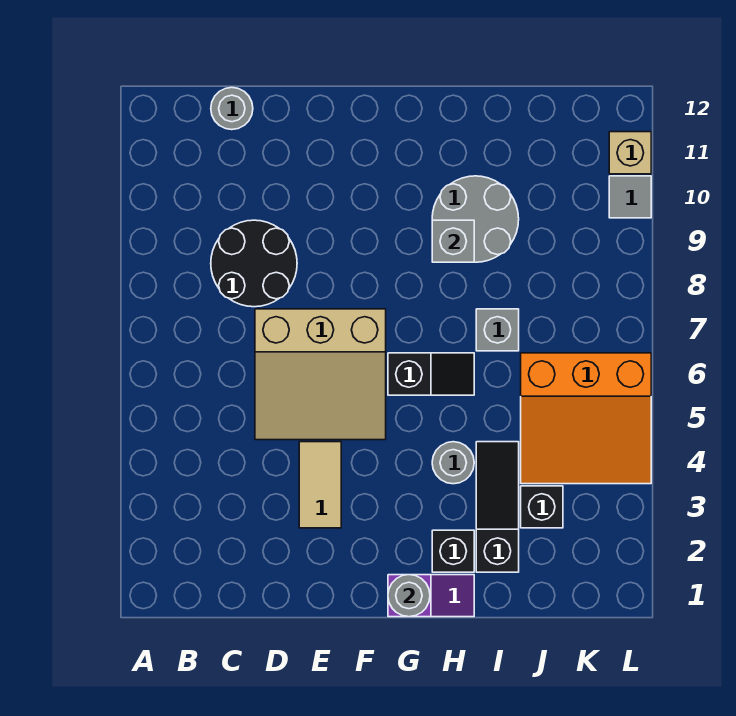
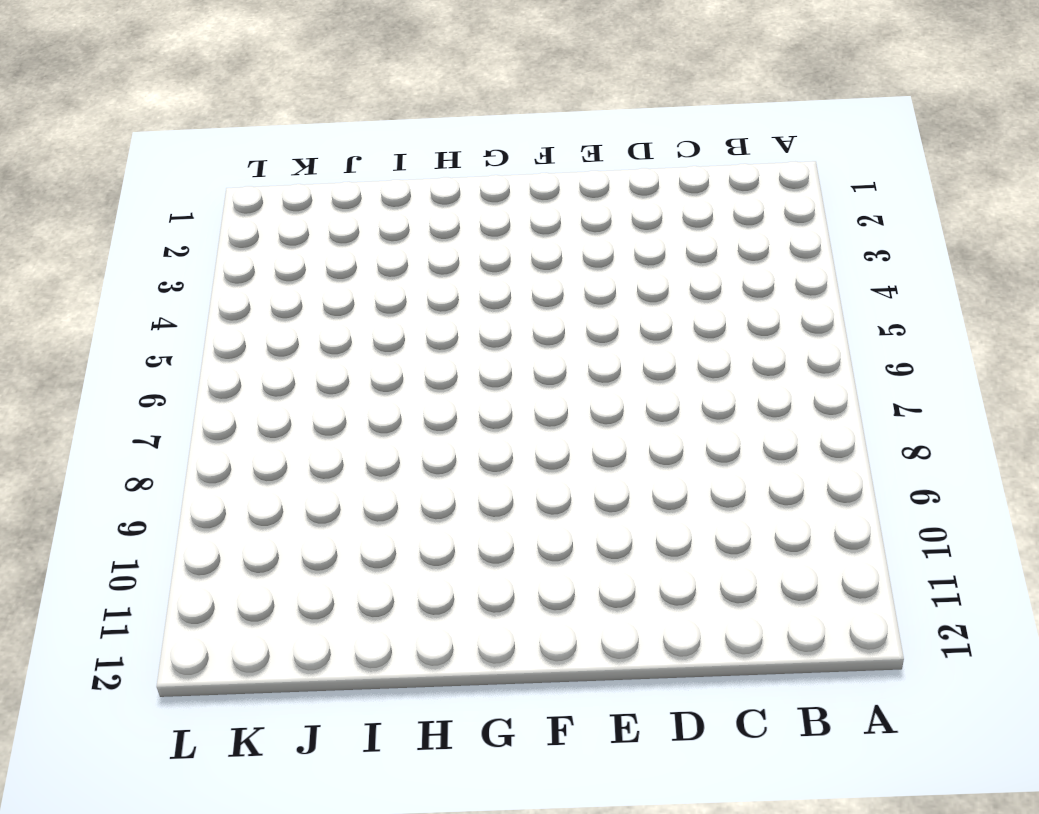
none -> black round brick C8:D9 level 1
none -> grey round brick C12 level 1
none -> tan slope D5:F7 level 1 top 7

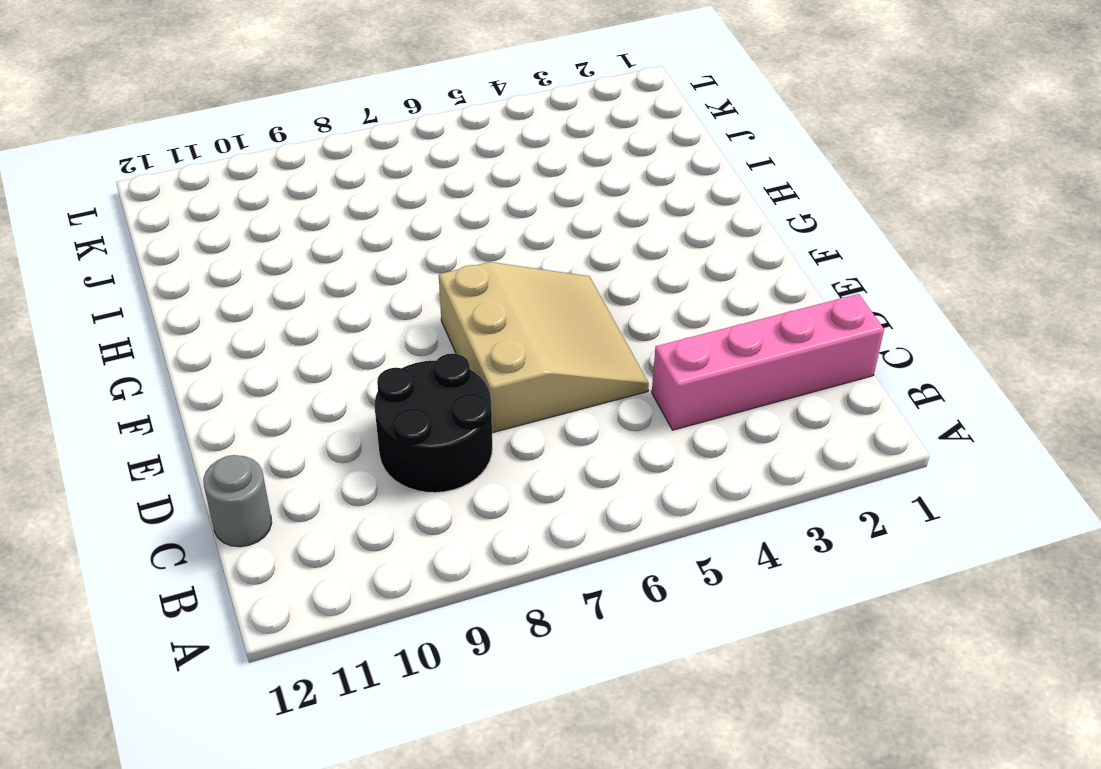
pink brick C1:C4 level 1 -> none
none -> tan tile E3:E4 level 1
none -> purple slope G1:H1 level 1 top G
none -> black slope G6:H6 level 1 top G

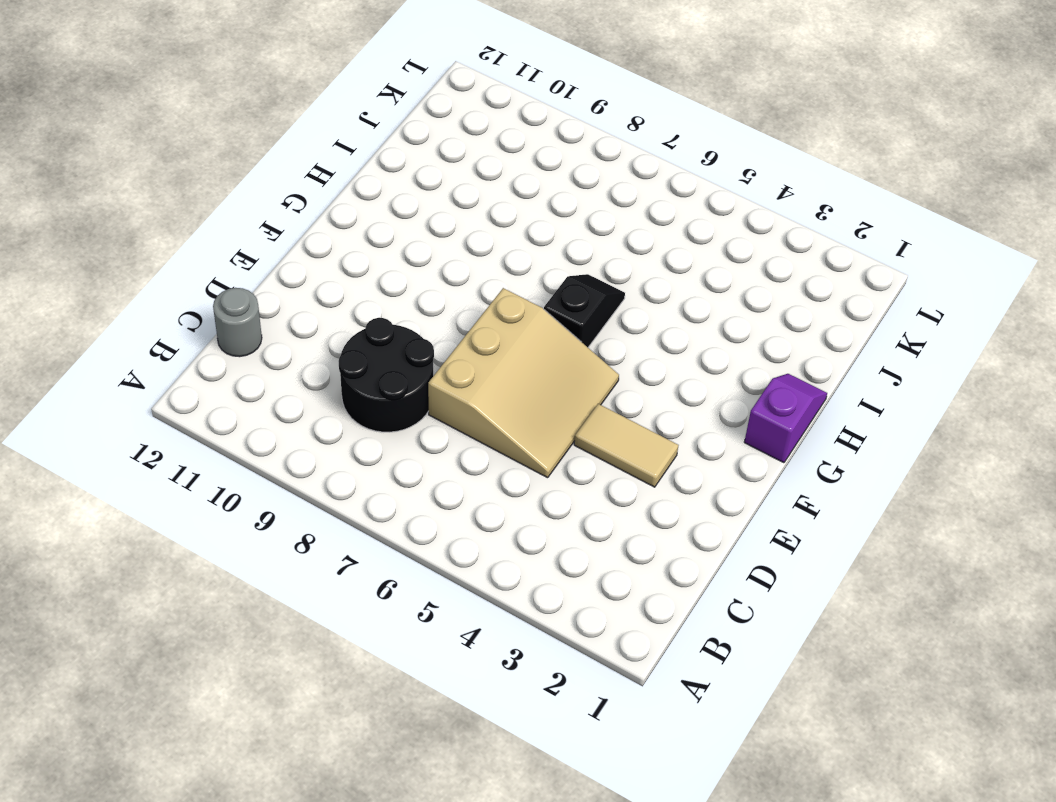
none -> black brick H2 level 1
none -> grey round brick H4 level 1
none -> grey round brick H9:I10 level 1

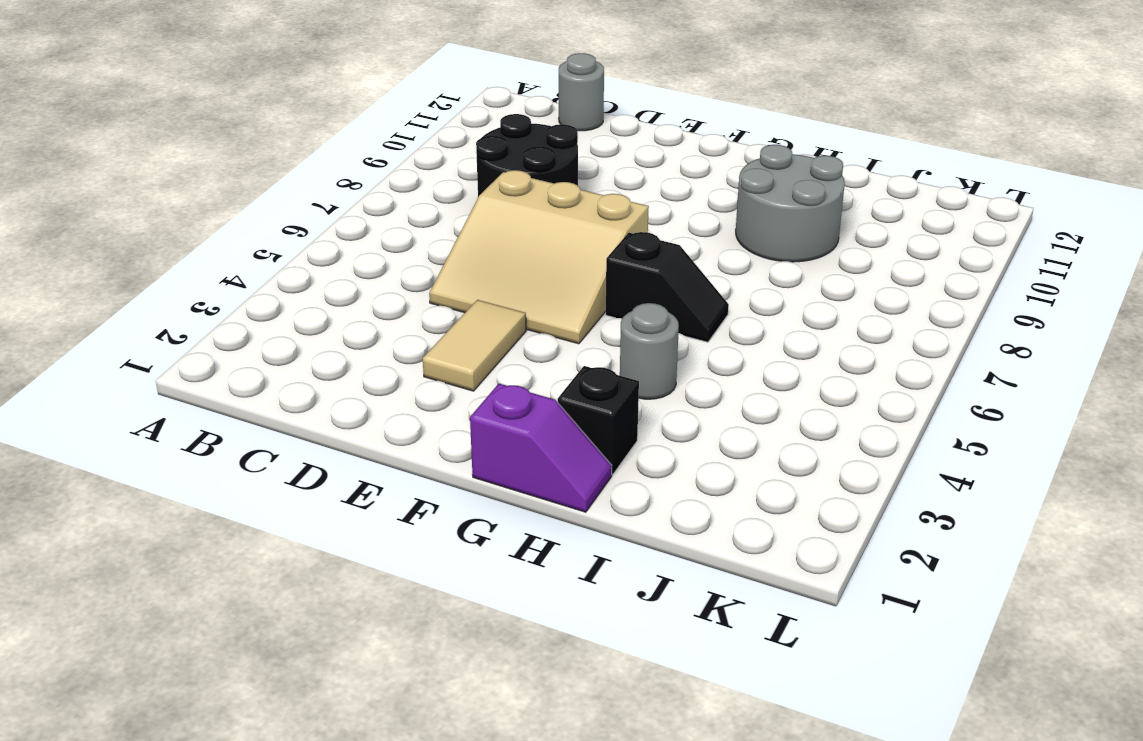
none -> black slope I2:I4 level 1 top 2
none -> grey brick I7 level 1
none -> black brick J3 level 1

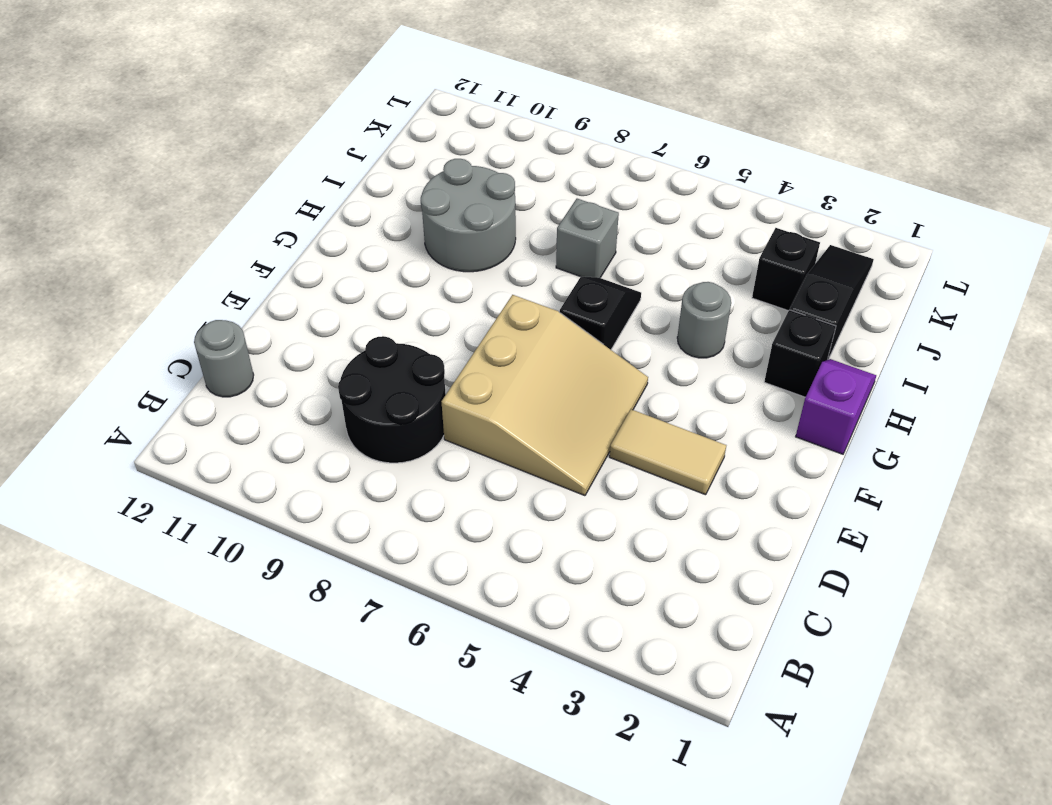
black slope I2:K2 level 1 top I -> black slope I2:I4 level 1 top 2
none -> orange slope J4:L6 level 1 top 6
none -> grey tile L10 level 1
none -> tan brick L11 level 1

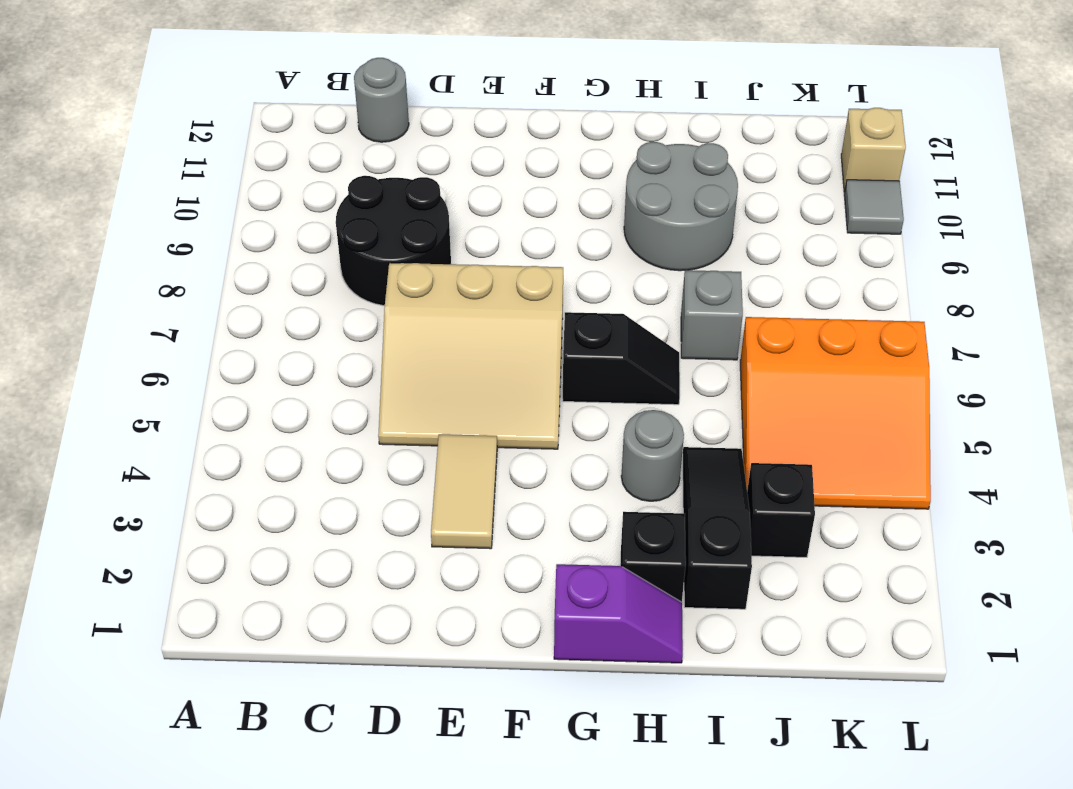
none -> grey round brick G1 level 2
none -> grey brick H9 level 2

